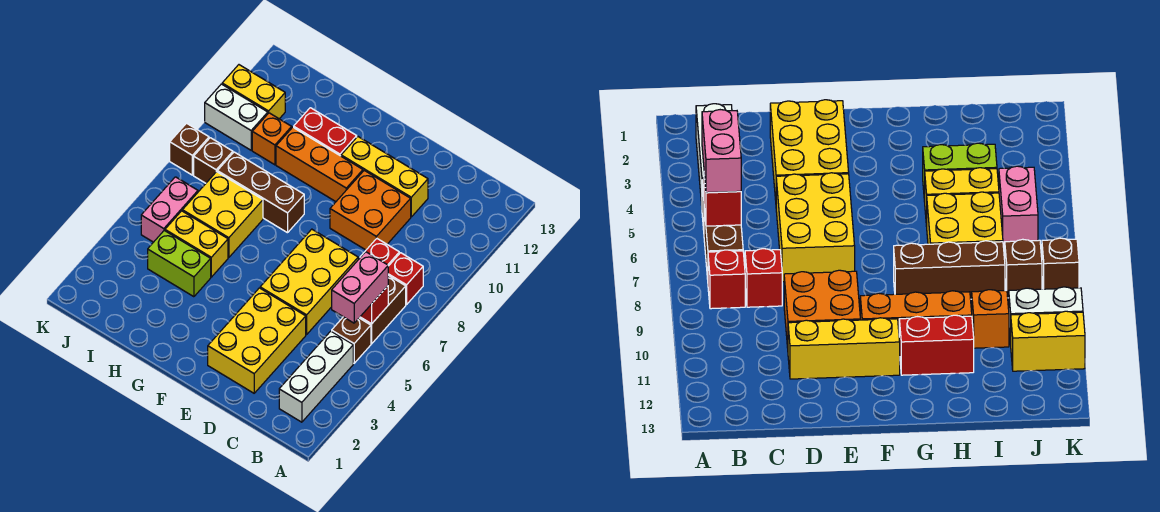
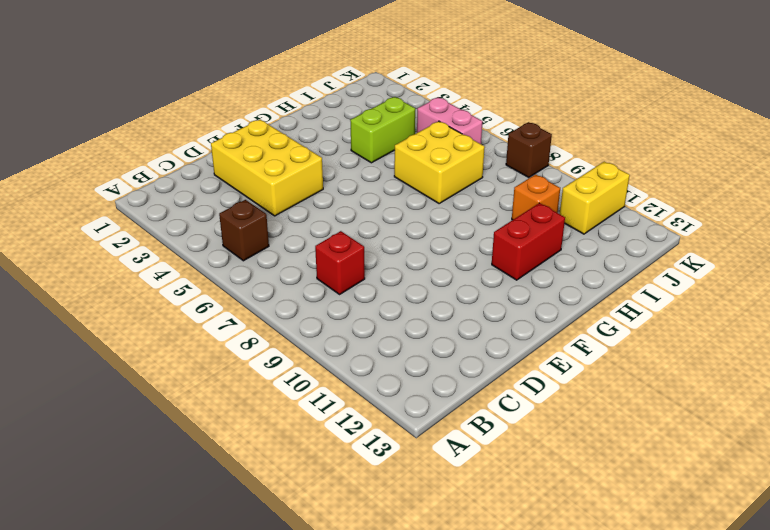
none -> white brick B2:B4 level 1
none -> brown brick B6:B7 level 1
none -> red brick B8 level 1

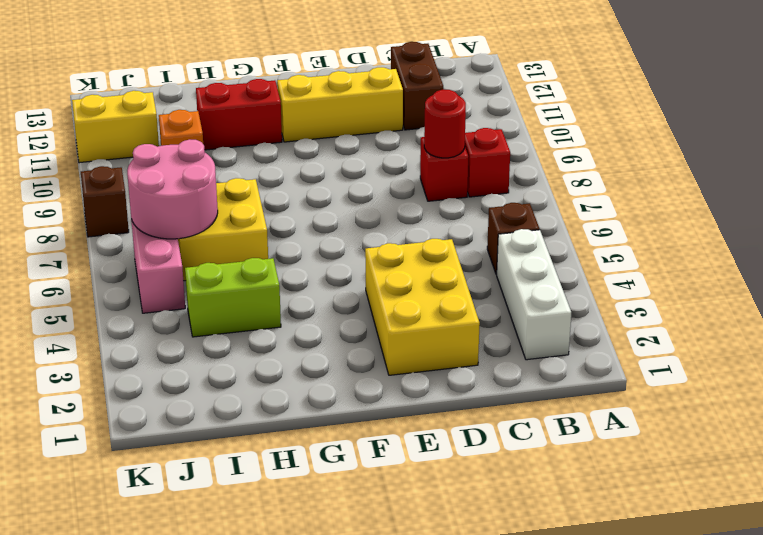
red round brick C8 level 2 -> none
brown brick C11:C12 level 1 -> brown brick B6:B7 level 1
pink round brick I6:J7 level 2 -> none
none -> yellow brick D5:E7 level 1
none -> orange brick D9:E10 level 1
none -> orange brick F10:H10 level 1

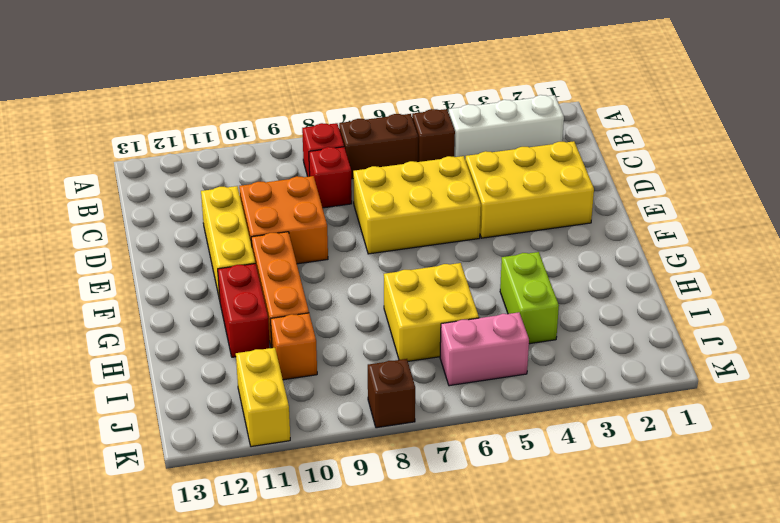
none -> brown brick G8:I8 level 1
none -> yellow brick H5:I5 level 1
none -> brown brick J8 level 1

